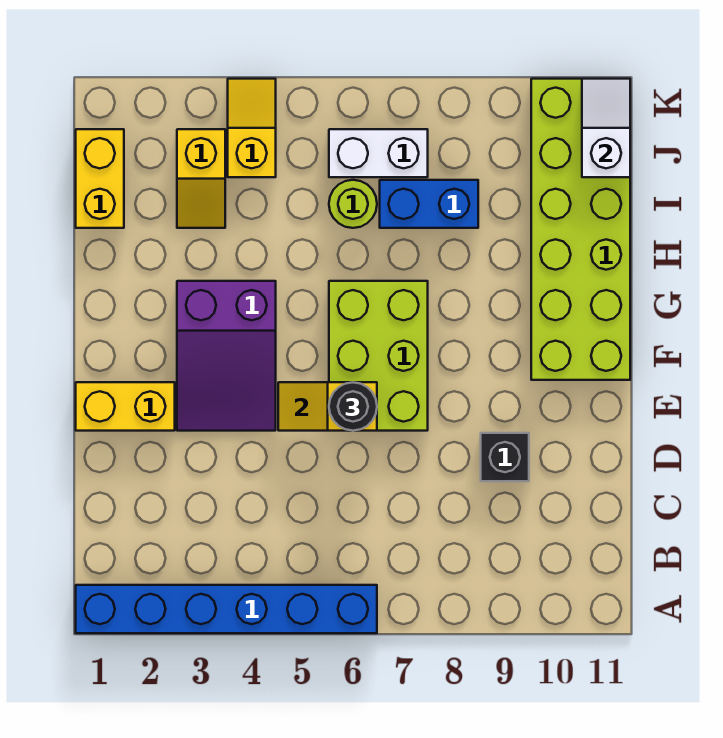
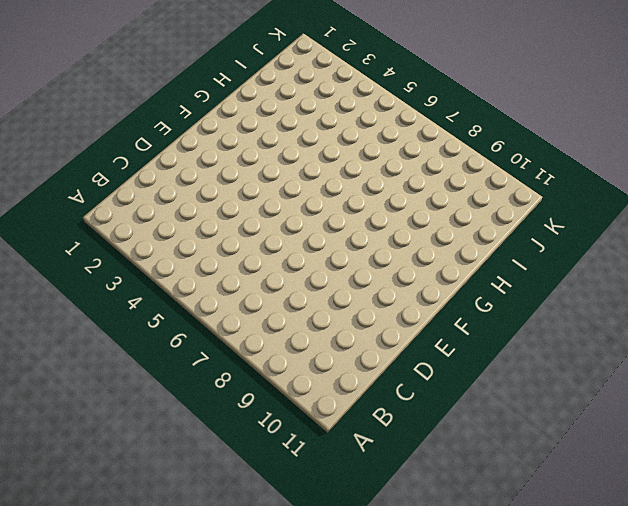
none -> blue brick A1:A6 level 1
none -> black brick D9 level 1
none -> yellow brick E1:E2 level 1

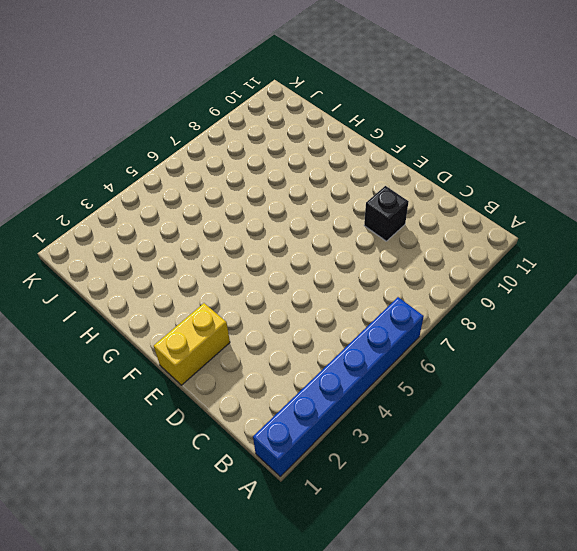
none -> purple slope E3:G4 level 1 top G
none -> lime brick E6:G7 level 1
none -> lime brick F10:K11 level 1

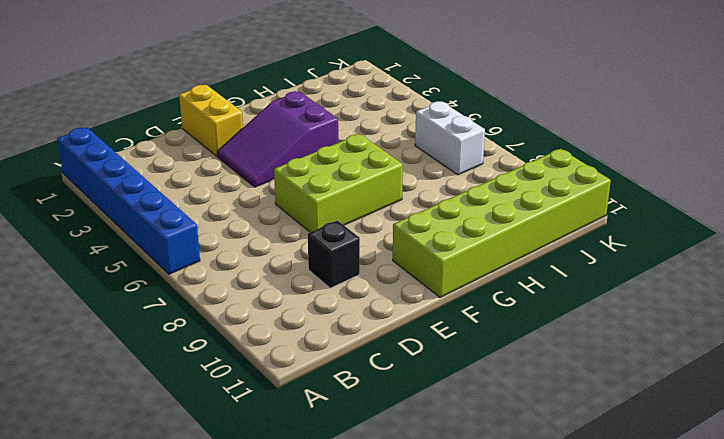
none -> yellow brick I1:J1 level 1
none -> yellow slope I3:J3 level 1 top J
none -> lime round brick I6 level 1

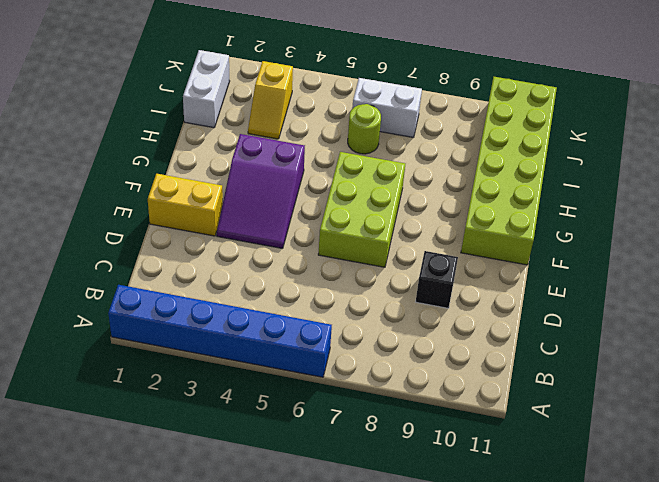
white brick I1:J1 level 1 -> yellow brick I1:J1 level 1
none -> blue brick I7:I8 level 1
none -> yellow slope J4:K4 level 1 top J
none -> yellow slope E5:E6 level 2 top 6

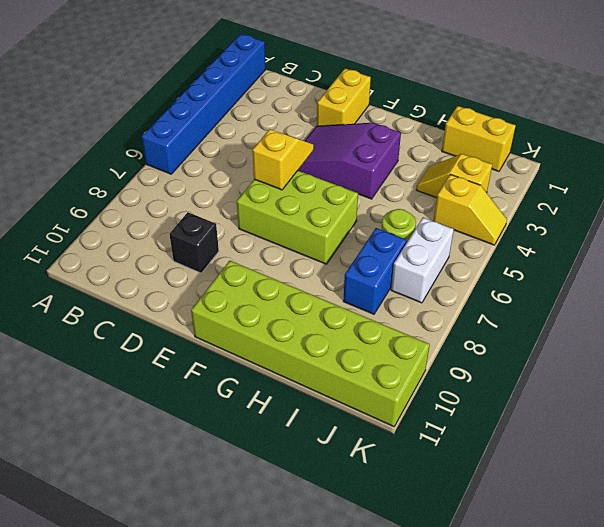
none -> white slope J11:K11 level 2 top J
none -> black round brick E6 level 3

